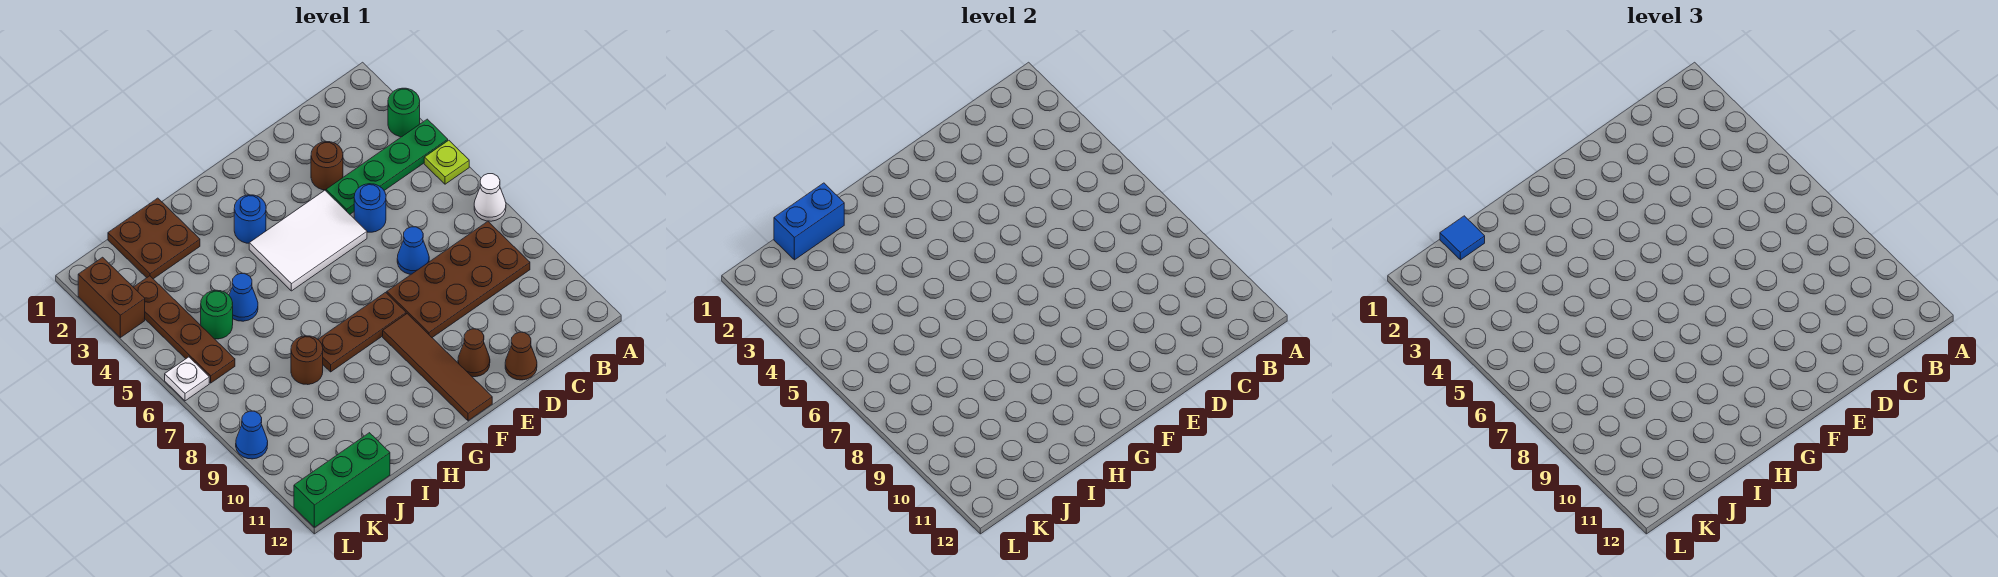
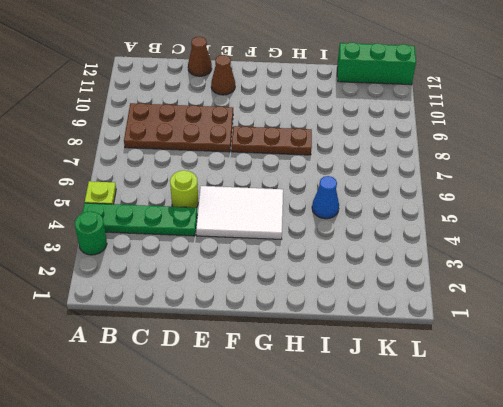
lime round brick D5 level 1 -> blue round brick D5 level 1
none -> white cone A7 level 1
none -> brown round brick D3 level 1
none -> blue cone D7 level 1

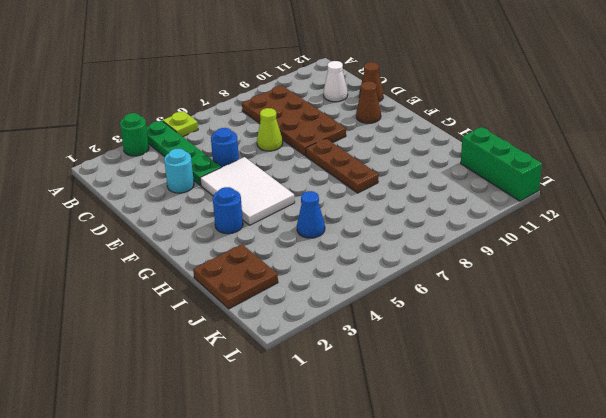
white cone C11 level 1 -> white cone A7 level 1
cyan round brick D3 level 1 -> brown round brick D3 level 1
lime cone D7 level 1 -> blue cone D7 level 1
none -> brown tile F9:F12 level 1
none -> brown round brick I8 level 1
none -> green round brick J5 level 1

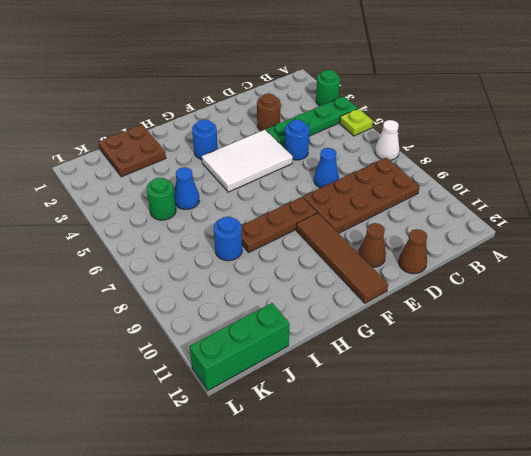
blue round brick I8 level 1 -> brown round brick I8 level 1
none -> brown plate K3:K6 level 1
none -> brown brick L2:L3 level 1
none -> white plate L6 level 1

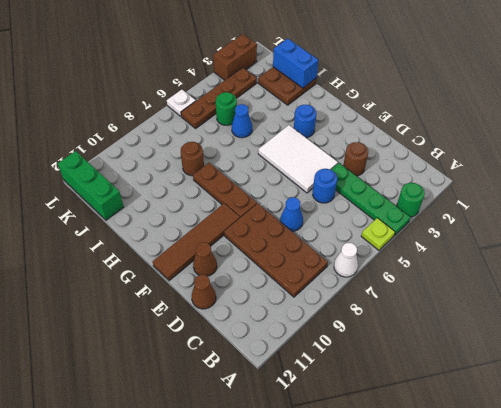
none -> blue cone L9 level 1
none -> blue tile J1 level 3

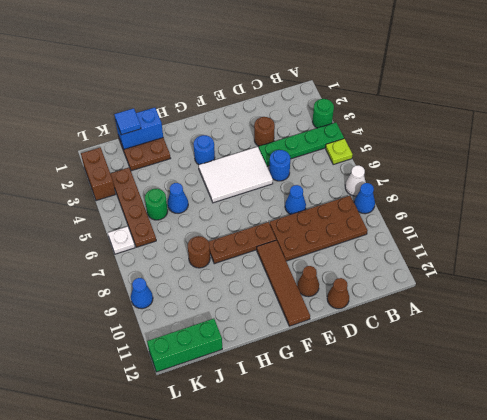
blue cone A8 level 1 -> none

